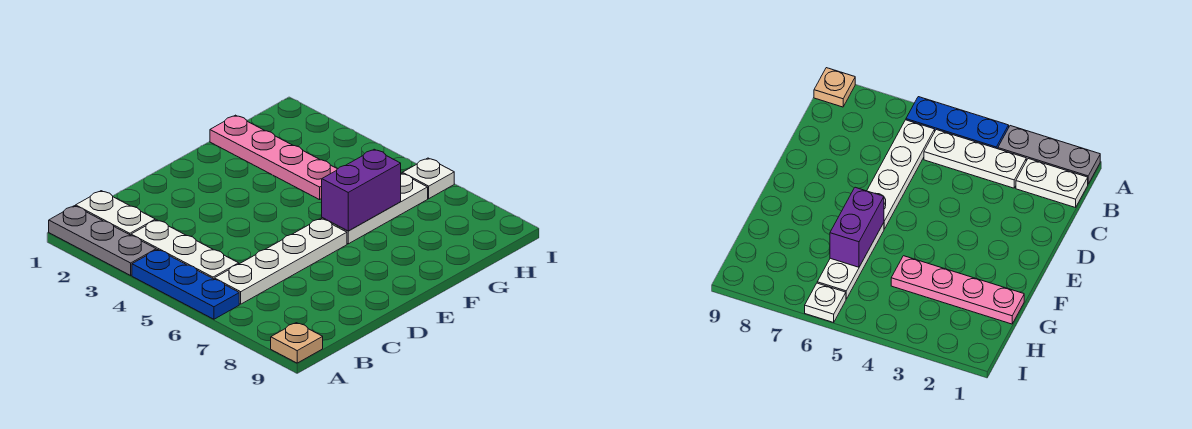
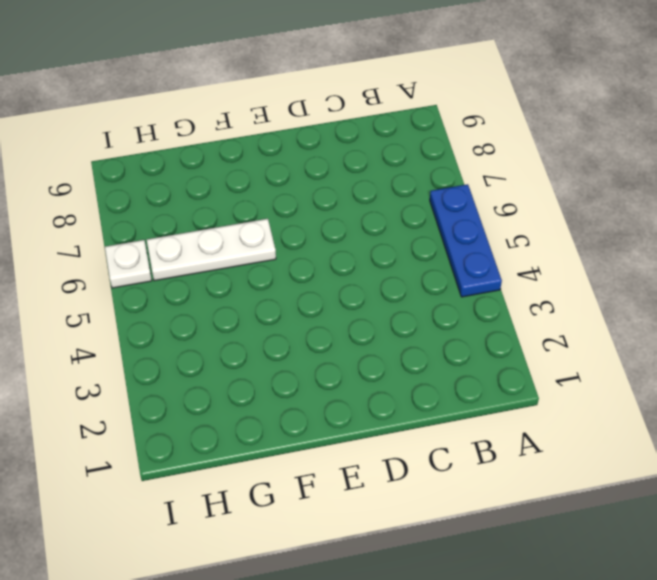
none -> grey plate A1:A3 level 1
none -> tan plate A9 level 1

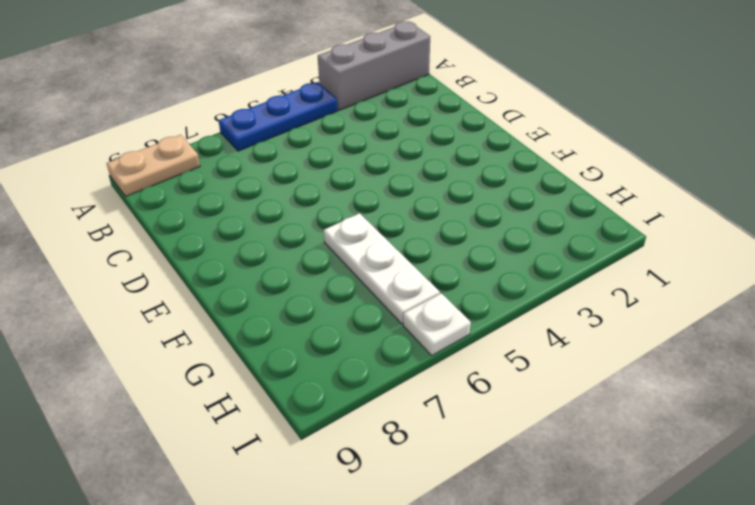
grey brick A1:A3 level 1 -> grey plate A1:A3 level 1
tan plate A8:A9 level 1 -> tan plate A9 level 1
none -> white plate B1:B2 level 1
none -> white plate B3:B5 level 1

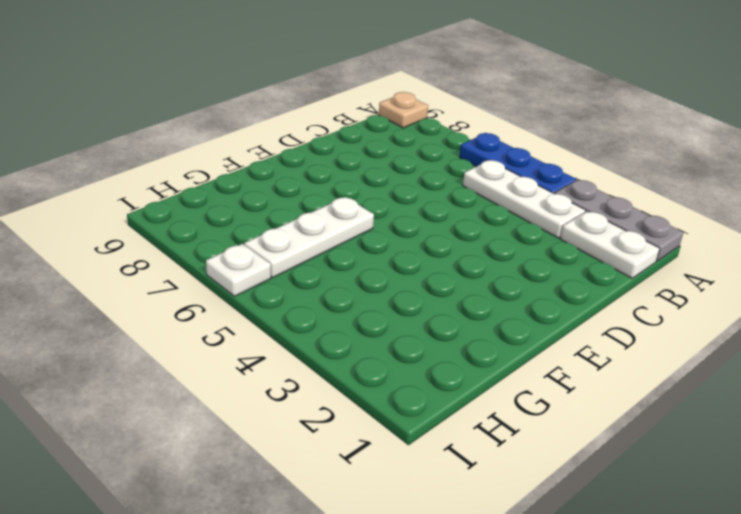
none -> white plate B6:E6 level 1
none -> pink plate G1:G4 level 1

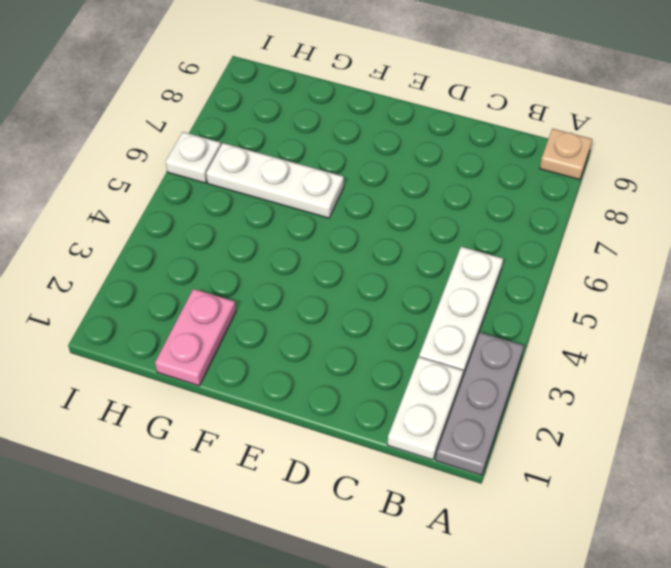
pink plate G1:G2 level 1 -> pink plate G1:G4 level 1
none -> blue plate A4:A6 level 1
none -> white plate B6:E6 level 1

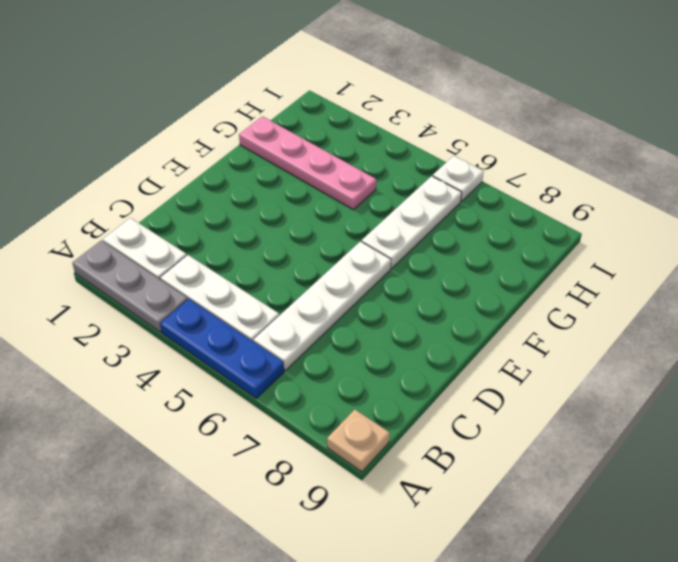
none -> purple brick F6:G6 level 2

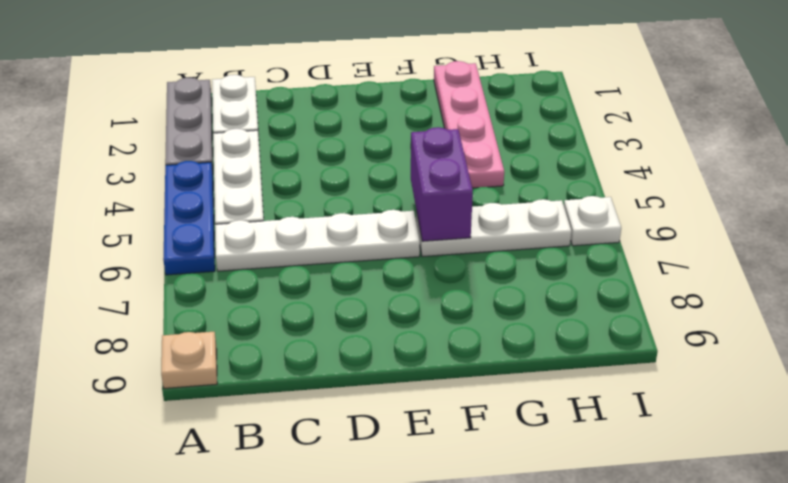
purple brick F5:F6 level 2 -> purple brick F6:G6 level 2

